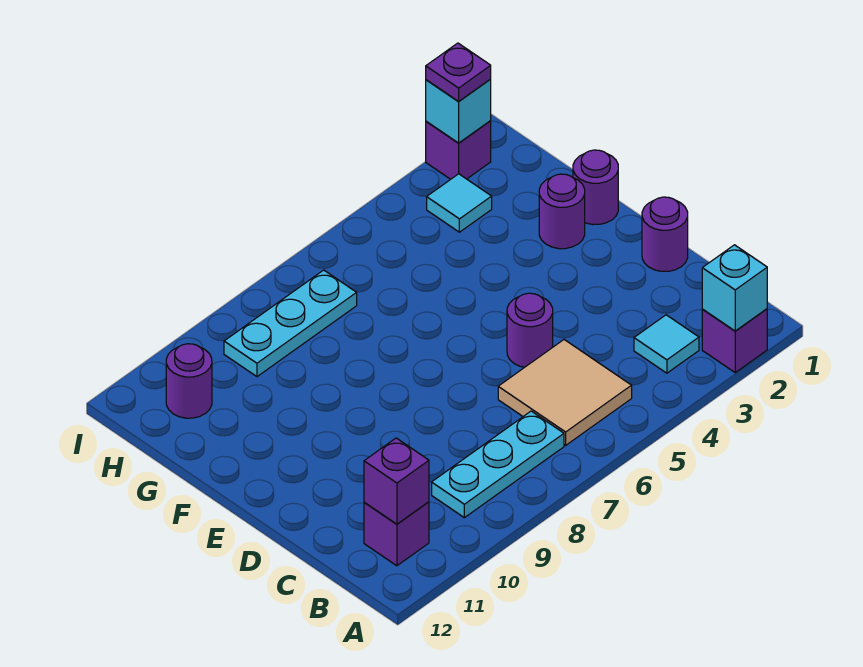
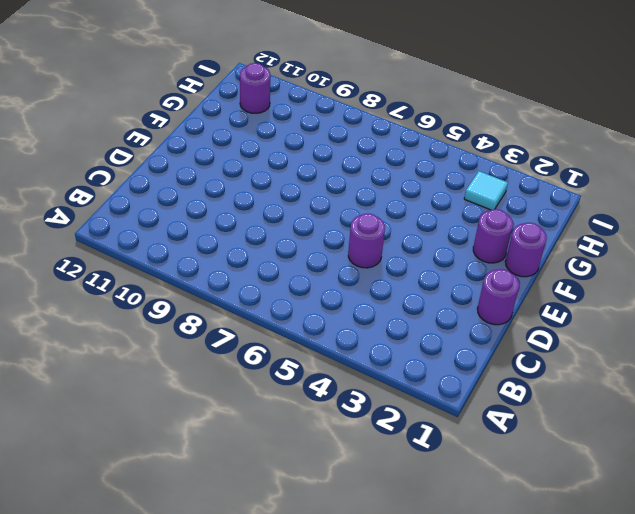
none -> purple brick A2 level 1
none -> cyan tile B3 level 1
none -> tan tile B5:C6 level 1

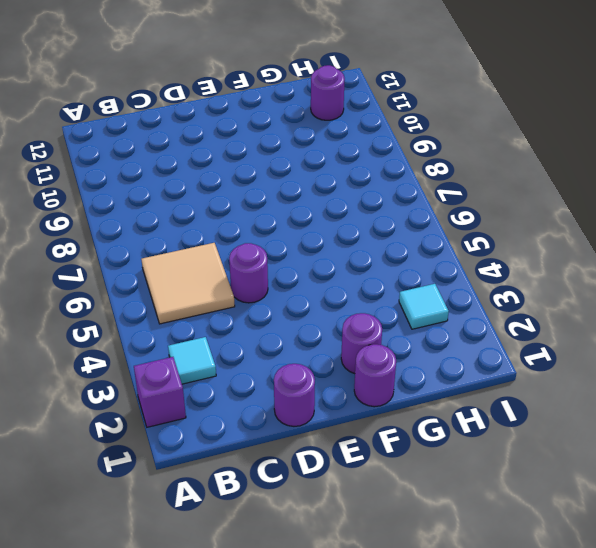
none -> cyan plate B7:B9 level 1
none -> purple brick B11 level 1
none -> cyan plate H7:H9 level 1

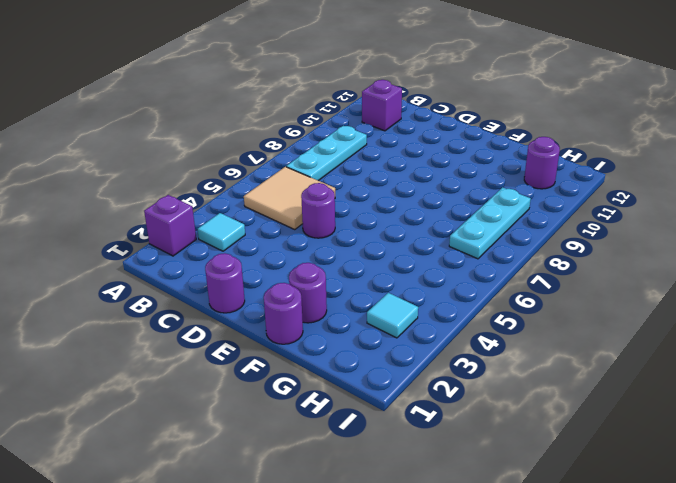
none -> purple brick I2 level 1
none -> cyan brick A2 level 2
none -> purple brick B11 level 2

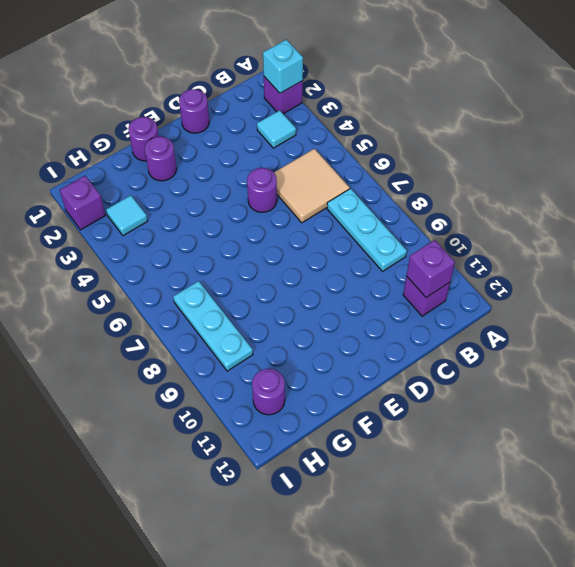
none -> cyan brick I2 level 2
none -> purple plate I2 level 3

